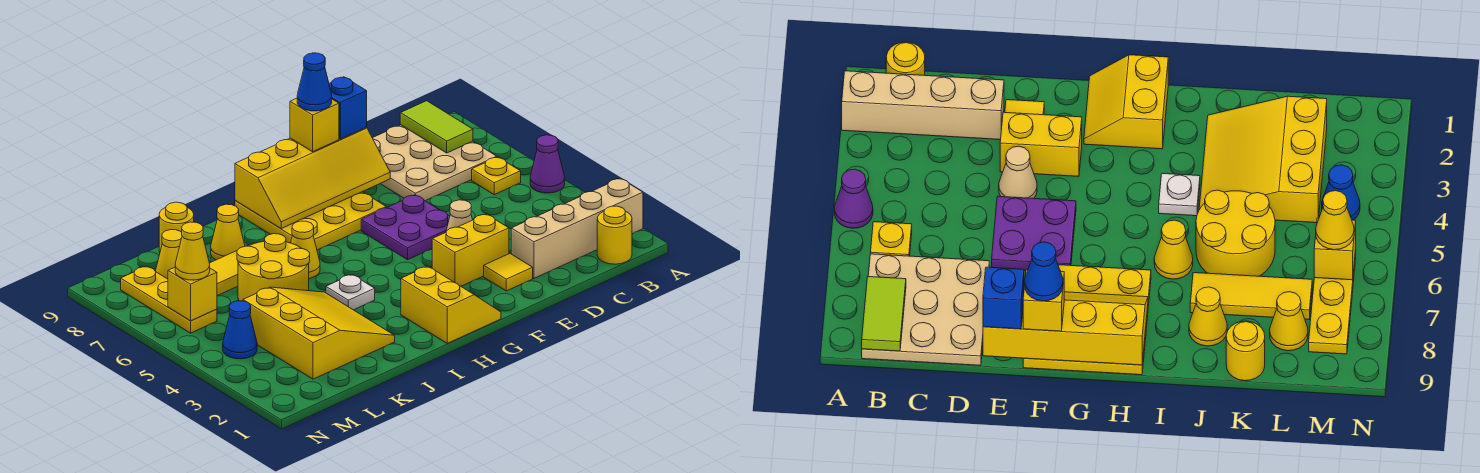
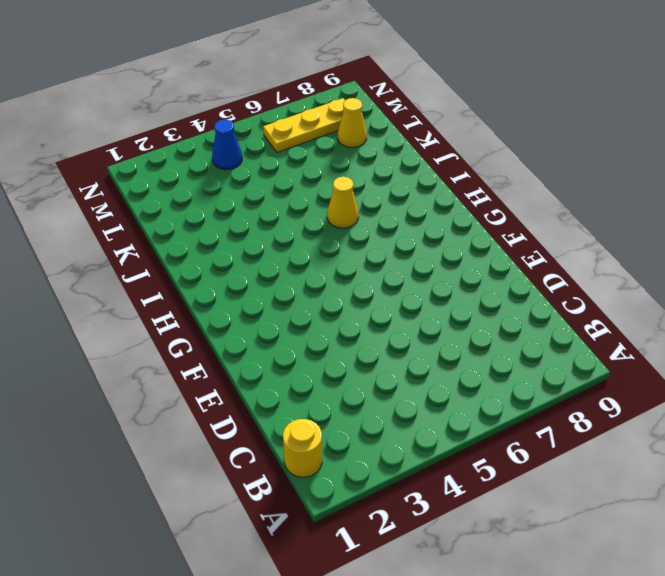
none -> tan brick A2:D2 level 1
none -> purple cone A5 level 1
none -> yellow plate B6 level 1

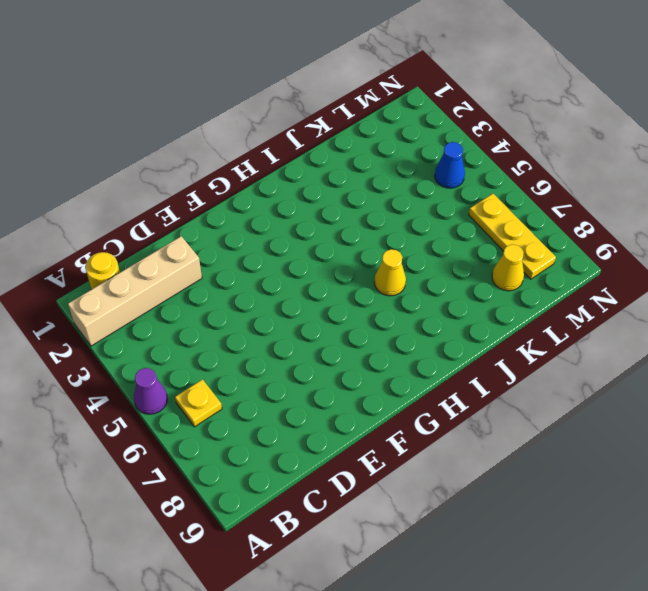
none -> tan plate B7:D9 level 1
none -> yellow tile E2 level 1
none -> yellow brick E3:F3 level 1

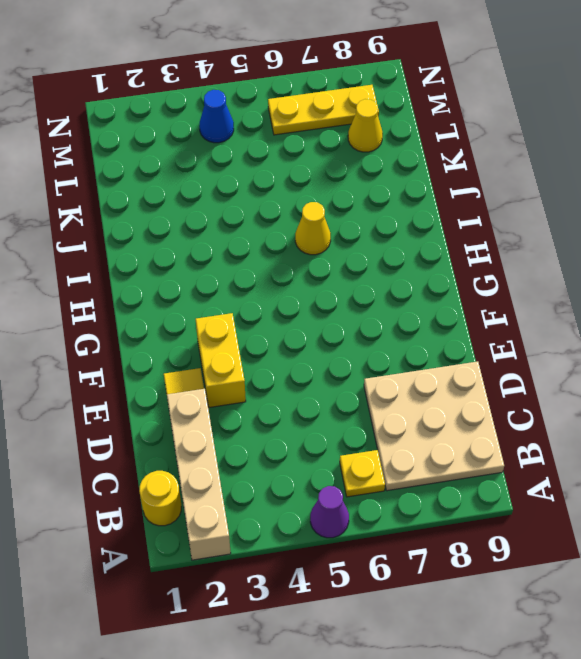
none -> tan cone E4 level 1
none -> purple plate E5:F6 level 1
none -> yellow plate F7:H9 level 1

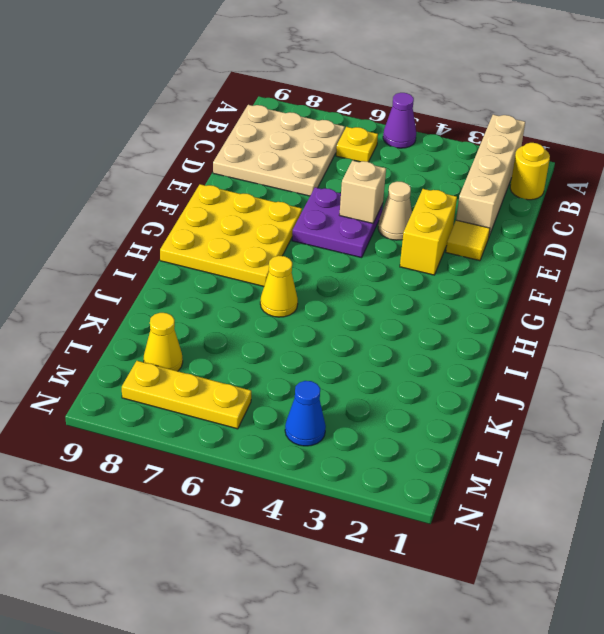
tan brick E5 level 2 -> none
none -> yellow slope G1:H2 level 1 top H
none -> white plate I4 level 1
none -> yellow slope J2:L4 level 1 top L

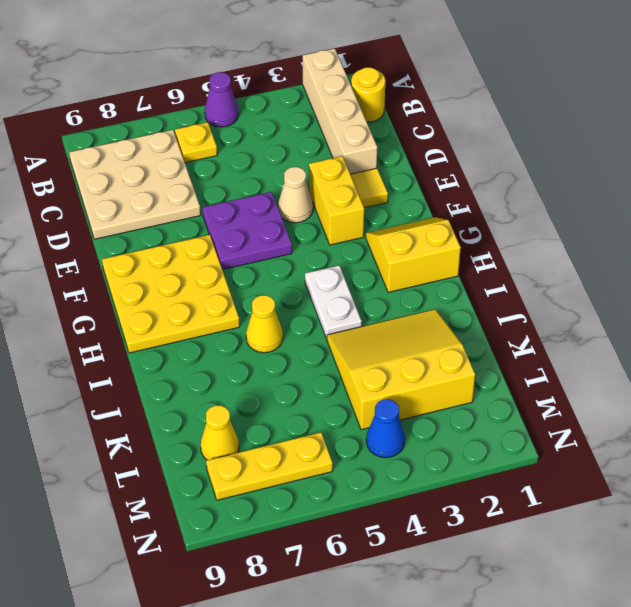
white plate H4:I4 level 1 -> white plate I4 level 1
none -> yellow round brick J5:K6 level 1
none -> yellow tile J7:L7 level 1
none -> yellow cone J8 level 1

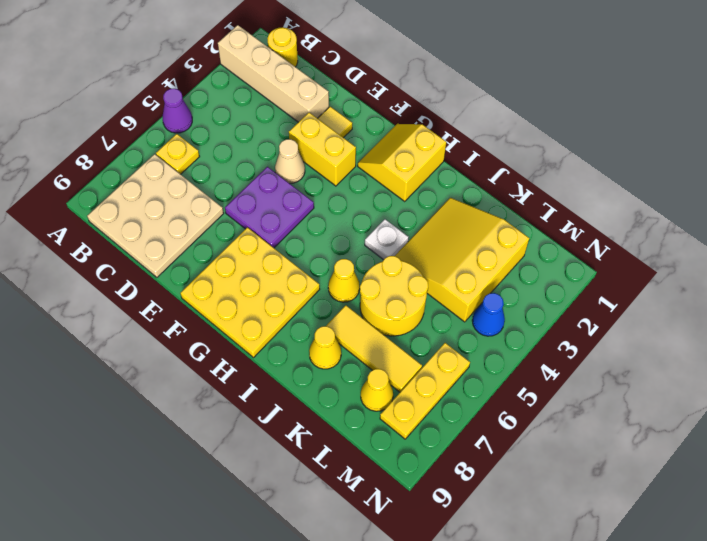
none -> yellow round brick K9 level 1
none -> lime tile B8:B9 level 2
none -> yellow slope E8:H9 level 2 top 9

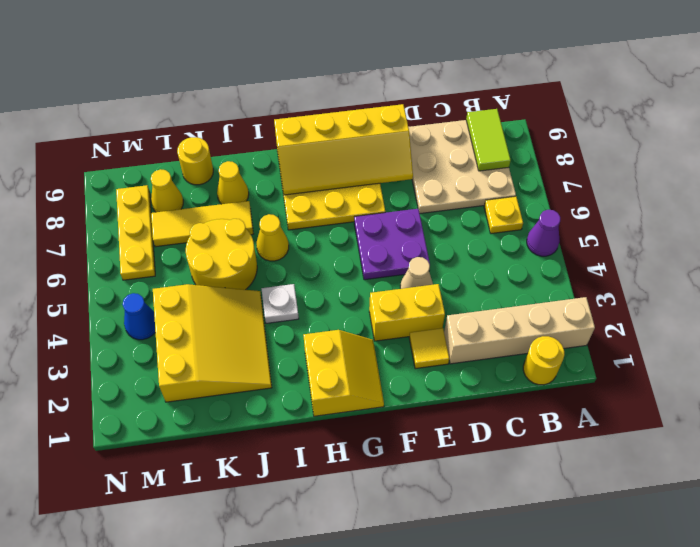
none -> yellow brick M6 level 2
none -> blue brick E9 level 3
none -> yellow brick F9 level 3

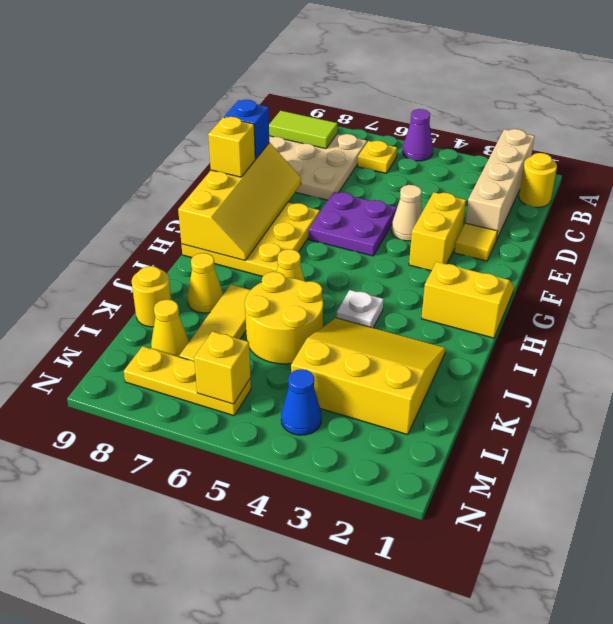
none -> yellow cone M6 level 3
none -> blue cone F9 level 4

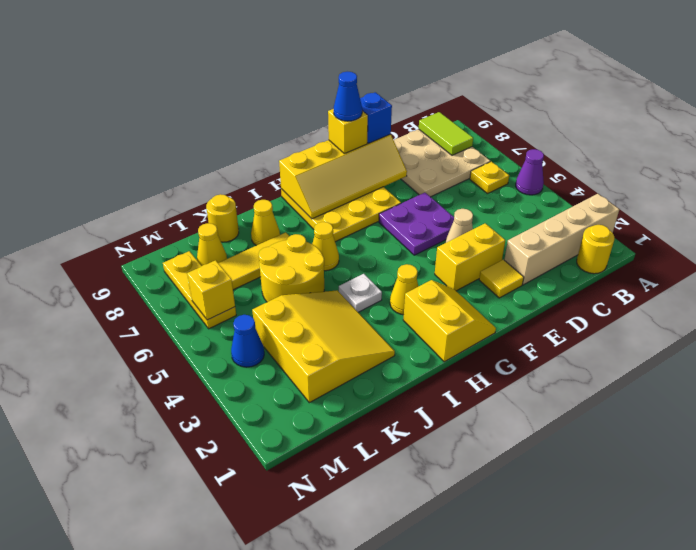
yellow cone H3 level 1 -> yellow cone M6 level 3

